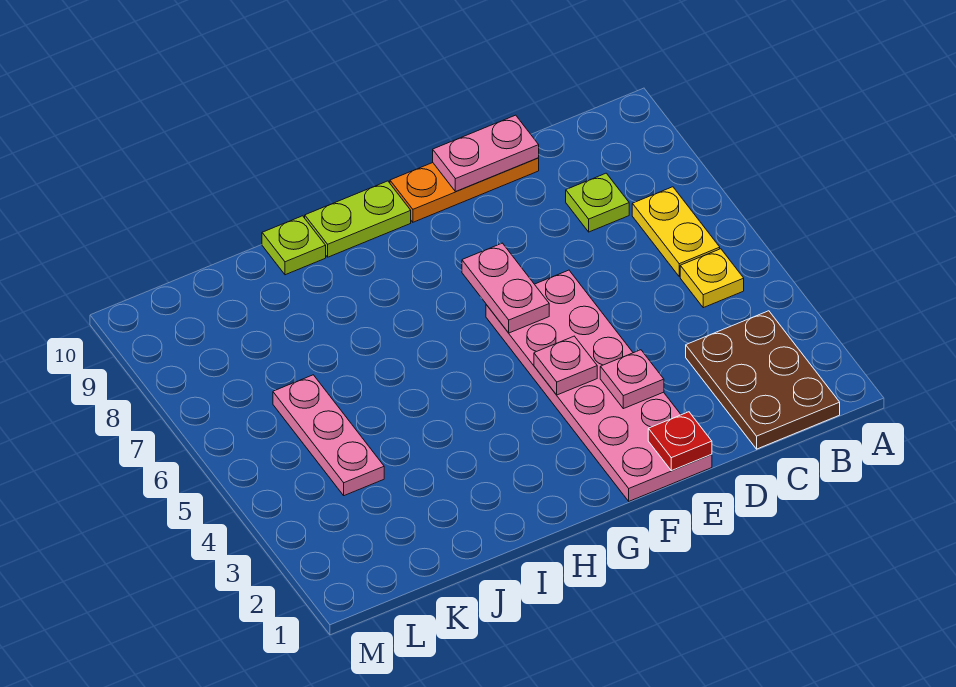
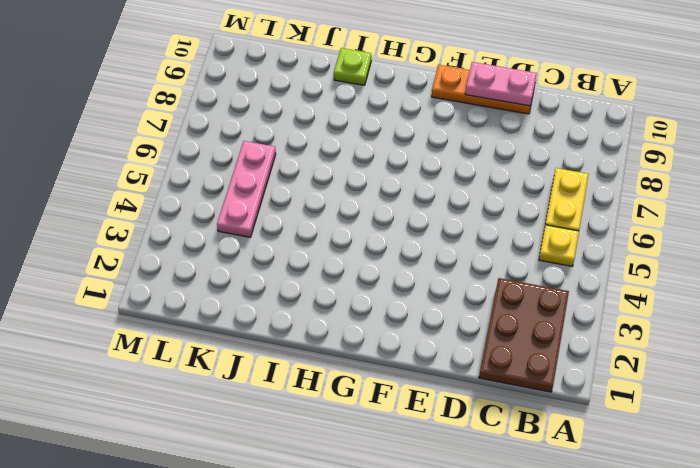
none -> lime plate C8 level 1
none -> pink plate E1:F6 level 1
none -> lime plate G10:H10 level 1

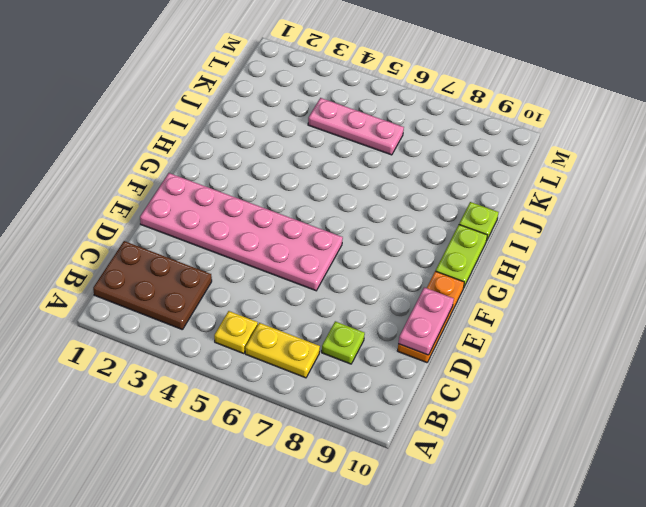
none -> red plate E1 level 2
none -> pink plate E3 level 2
none -> pink plate F4 level 2

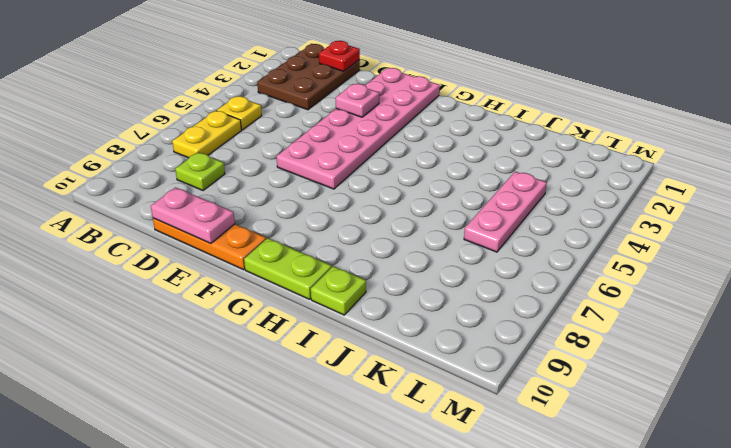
red plate C1 level 2 -> red plate E1 level 2
none -> pink plate F4 level 2
none -> pink plate F6:F7 level 2

